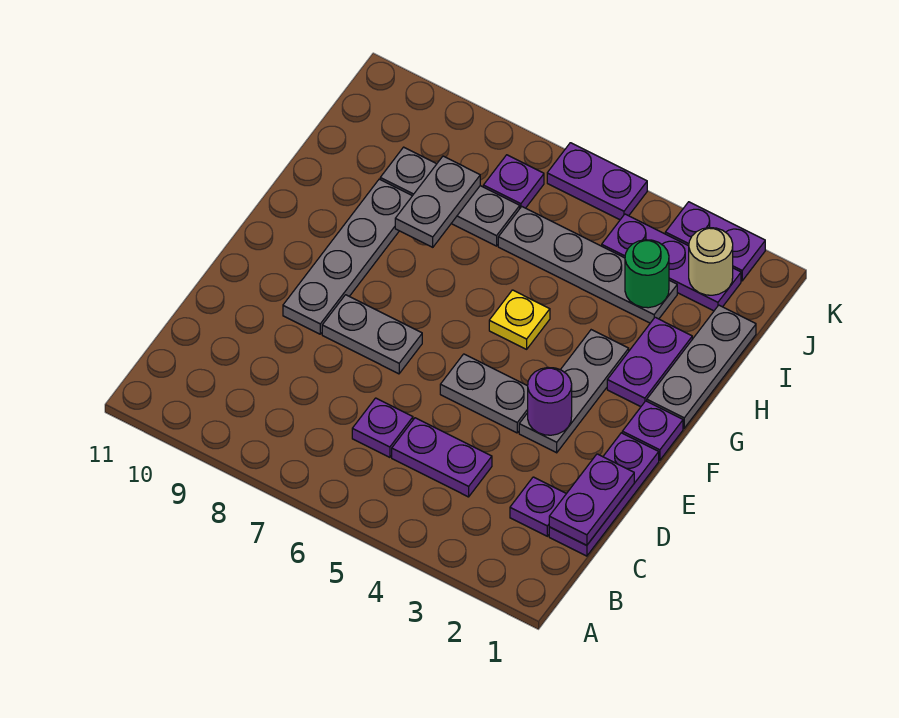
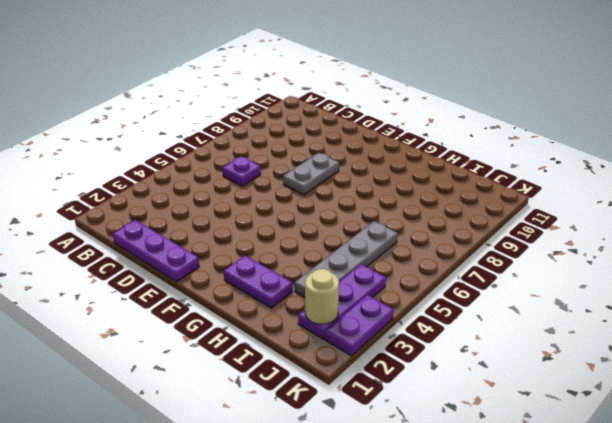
none -> purple plate C2 level 1
none -> purple plate C4:C5 level 1
none -> grey plate E3:G3 level 1

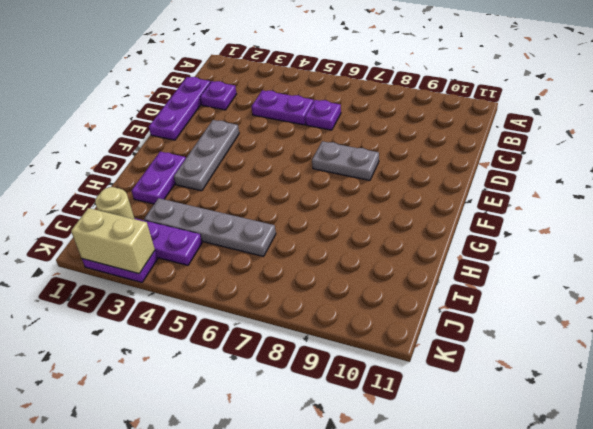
tan brick K2:K3 level 2 -> none
none -> grey plate E4:E5 level 1
none -> grey plate E9:H9 level 1
none -> purple plate F1 level 1

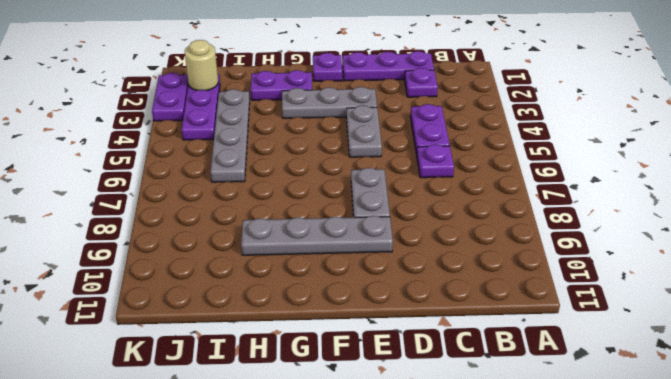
none -> grey plate G1:I1 level 1
none -> yellow plate G5 level 1
none -> grey plate I7:I9 level 1

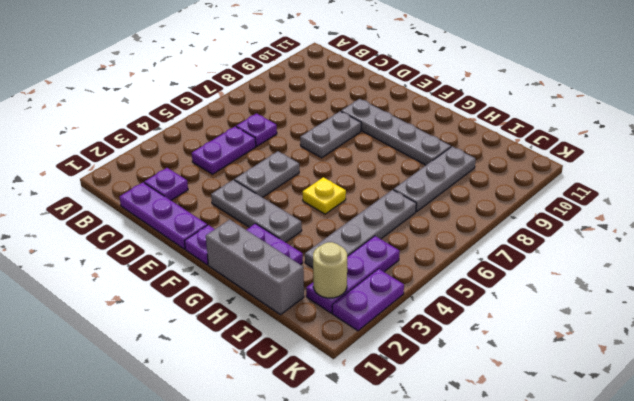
grey brick G1:I1 level 1 -> grey plate G1:I1 level 1
none -> purple plate J7 level 1
none -> purple plate K5:K6 level 1
none -> purple plate C1:D1 level 2

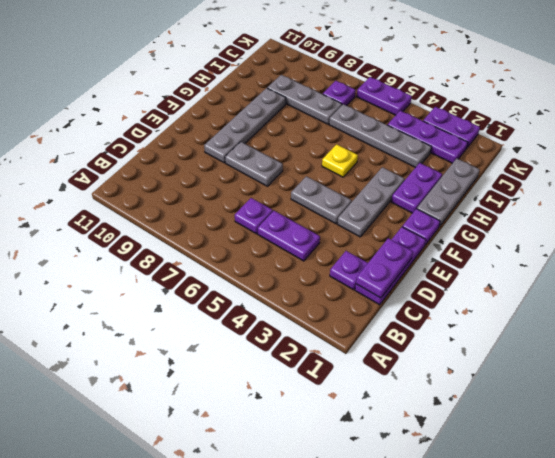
none -> purple round brick E3 level 2
none -> grey plate H8:I8 level 2
none -> green round brick I3 level 2

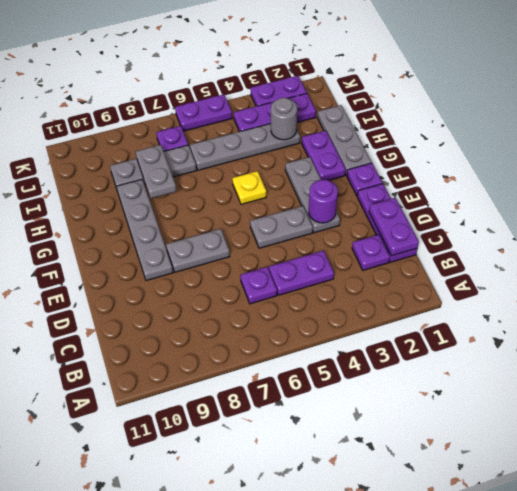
grey round brick I3 level 2 -> green round brick I3 level 2
none -> tan round brick J2 level 2

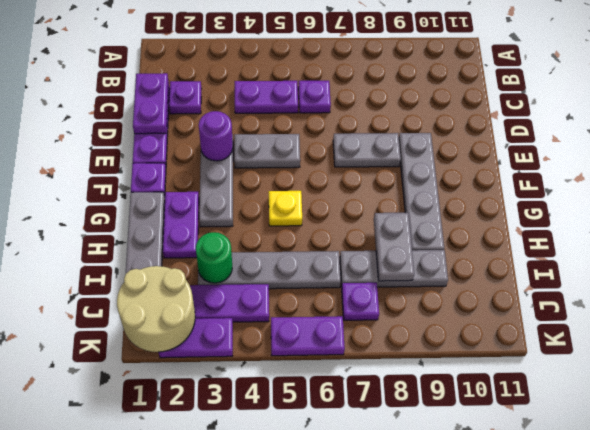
tan round brick J1:K2 level 2 -> tan round brick J2 level 2

